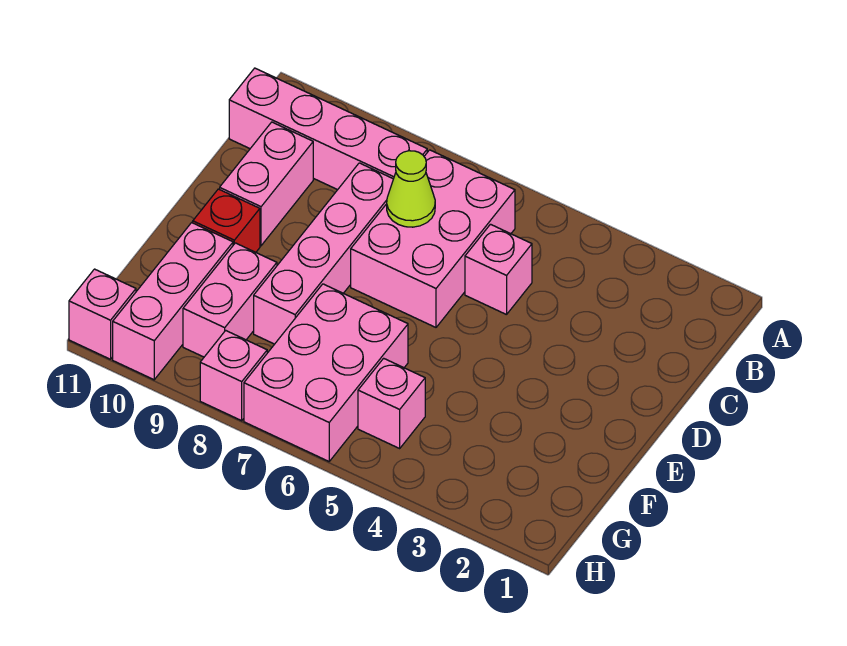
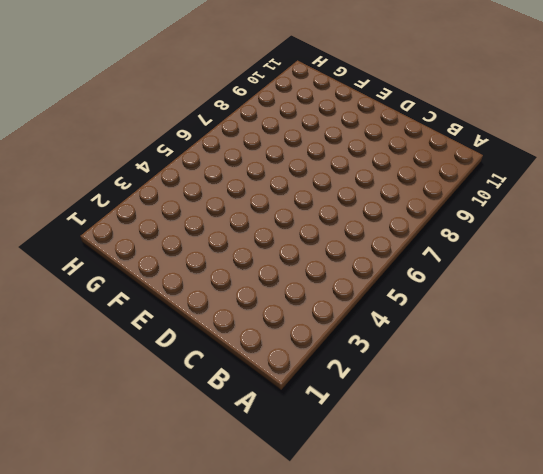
none -> pink brick B6:D7 level 1
none -> pink brick B8:B11 level 1
none -> pink brick C5 level 1

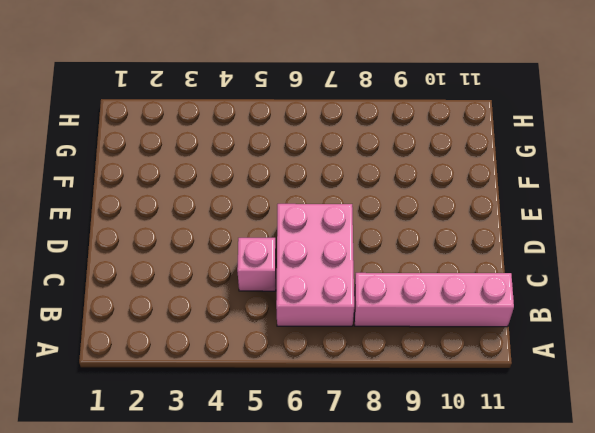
none -> pink brick C8:F8 level 1
none -> pink brick C10:D10 level 1
none -> red brick E10 level 1

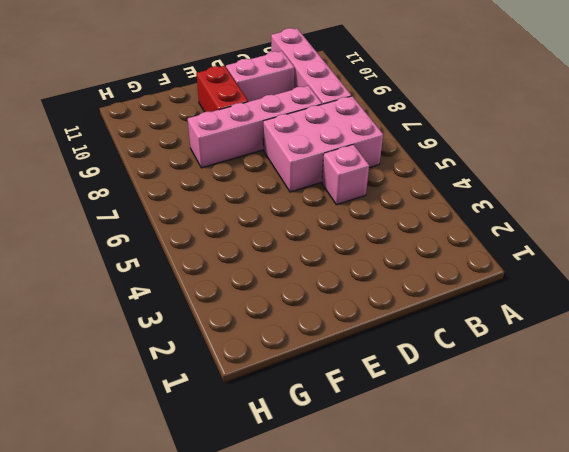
red brick E9:E10 level 1 -> red brick E10 level 1
none -> pink brick F6:H7 level 1
none -> pink brick F9:G9 level 1
none -> pink brick F10:H10 level 1

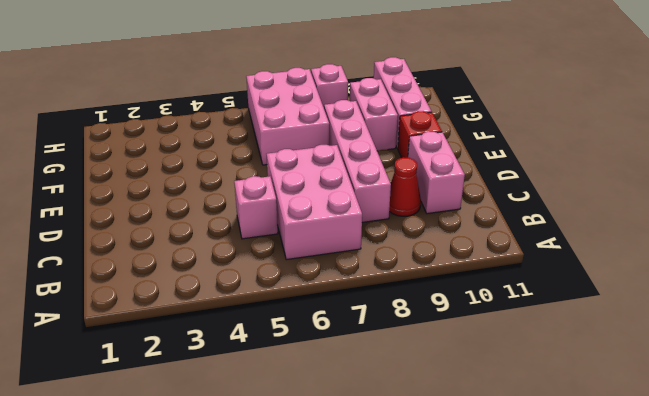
red cone C9 level 1 -> none
none -> pink brick B8:B11 level 1
none -> pink brick G5 level 1
none -> pink brick H11 level 1

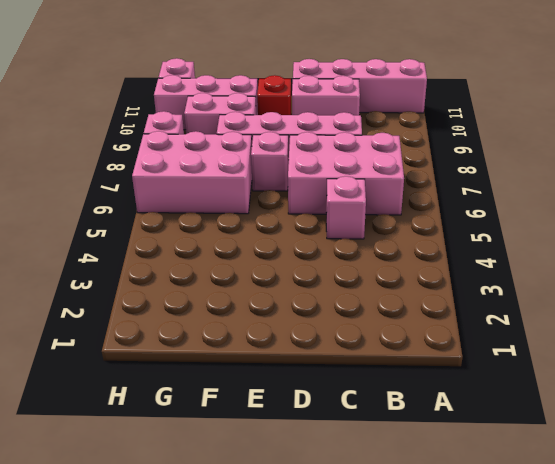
pink brick A11:D11 level 1 -> pink brick B8:B11 level 1
pink brick E7 level 1 -> pink brick G5 level 1
none -> lime cone C7 level 2

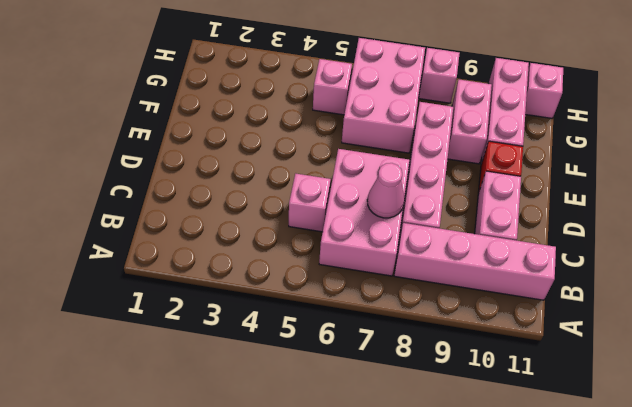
pink cone C7 level 2 -> lime cone C7 level 2

